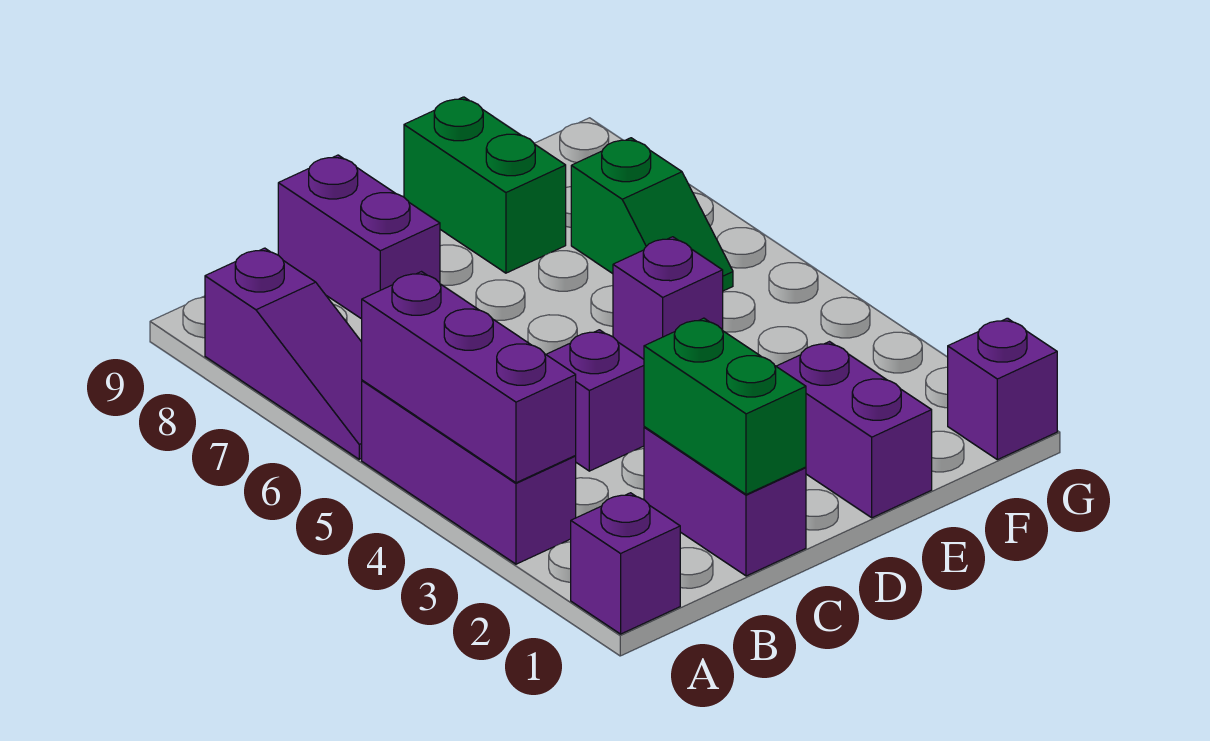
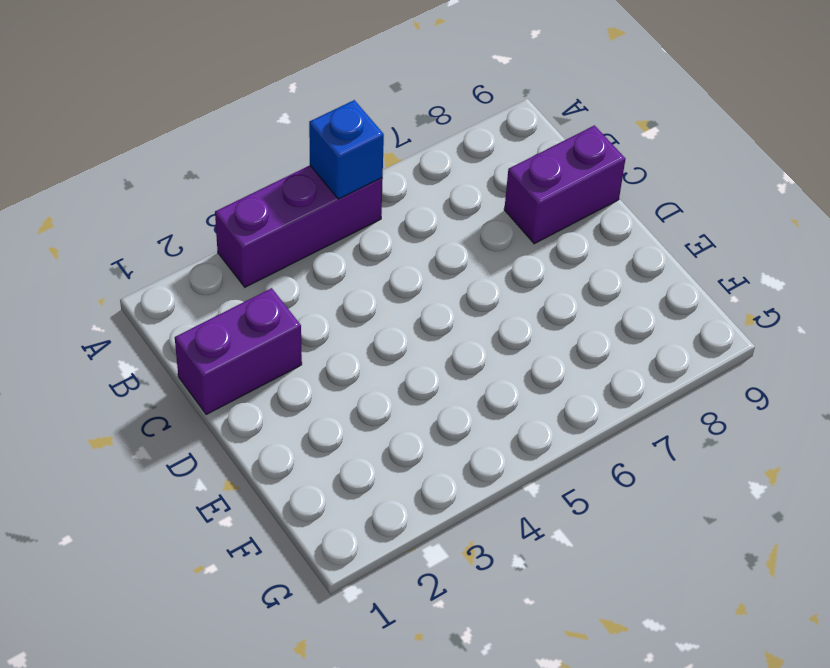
blue brick A5 level 2 -> purple brick A3:A5 level 2
none -> purple brick A1 level 1
none -> purple slope A6:A8 level 1 top 8
none -> purple brick C4 level 1

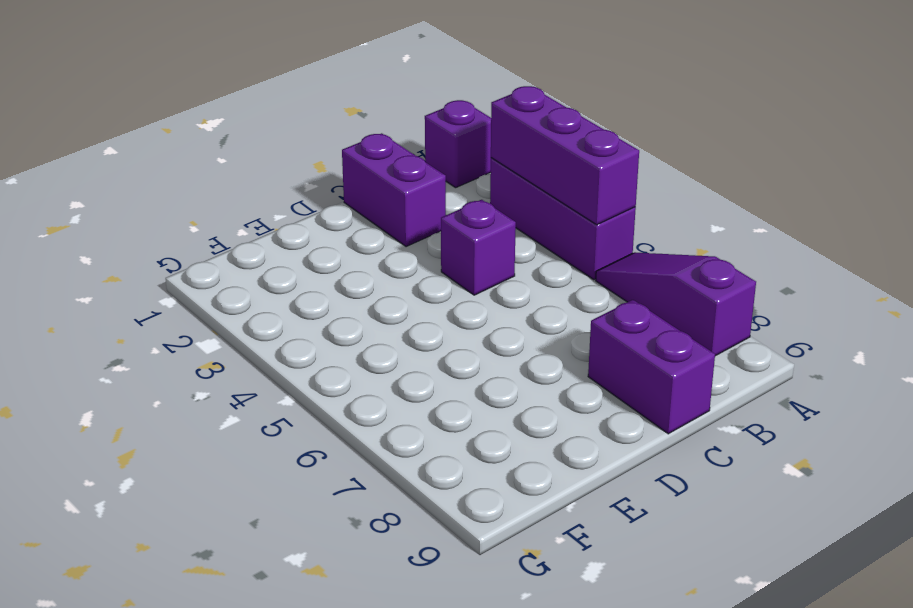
none -> purple brick E1:E2 level 1
none -> purple brick E5 level 1
none -> green brick E8:E9 level 1

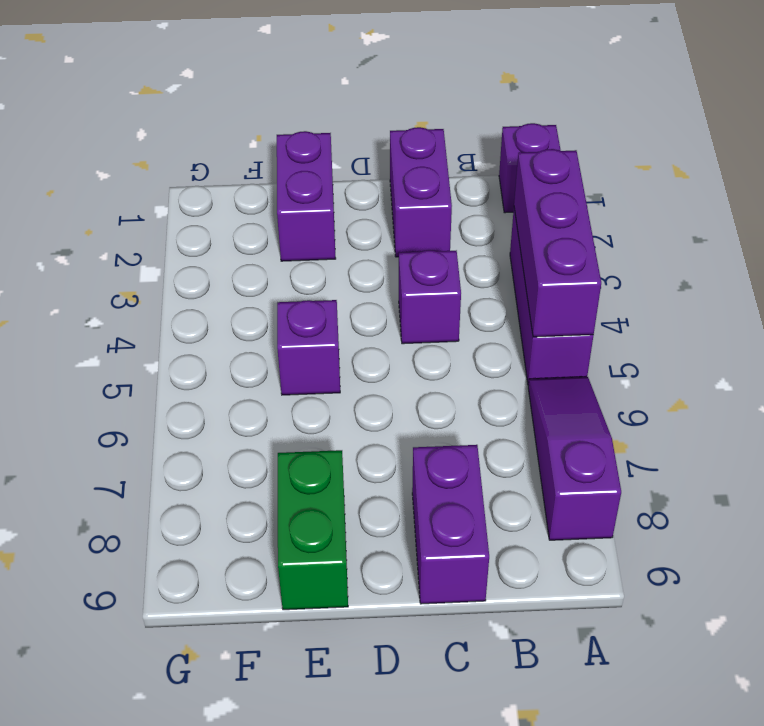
none -> green slope F6:F7 level 1 top 7
none -> purple brick G1 level 1
none -> green brick C1:C2 level 2

